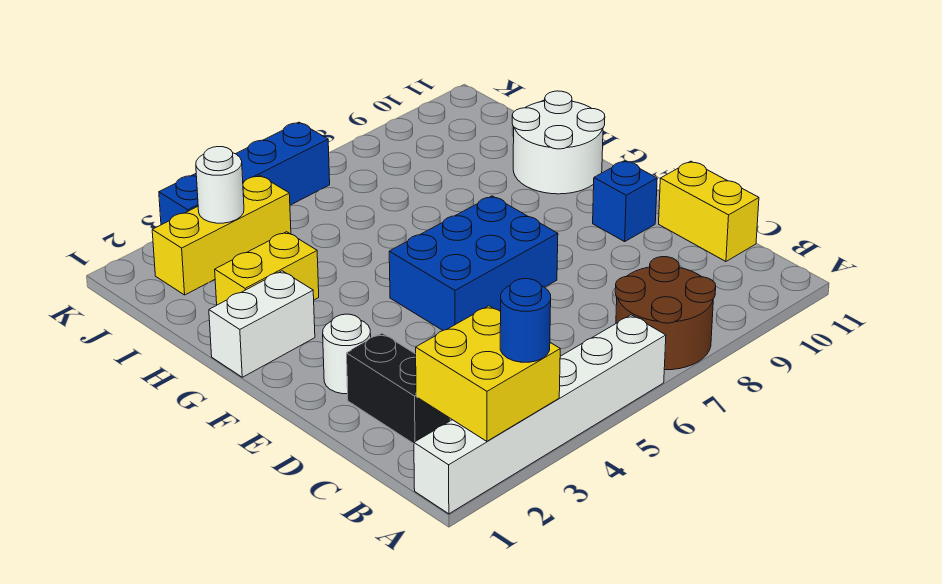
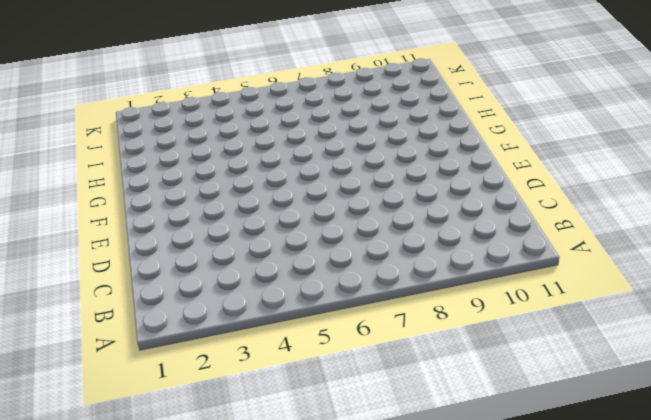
none -> white brick A1:A6 level 1
none -> brown round brick A7:B8 level 1
none -> black brick C2:D2 level 1

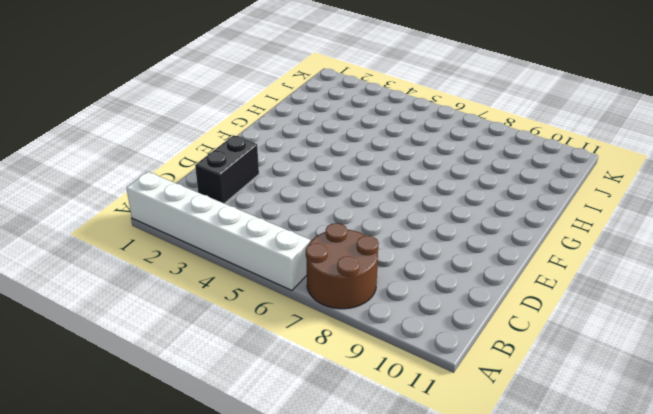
none -> yellow brick C11:D11 level 1
none -> white round brick E2 level 1
none -> blue brick E5:F7 level 1

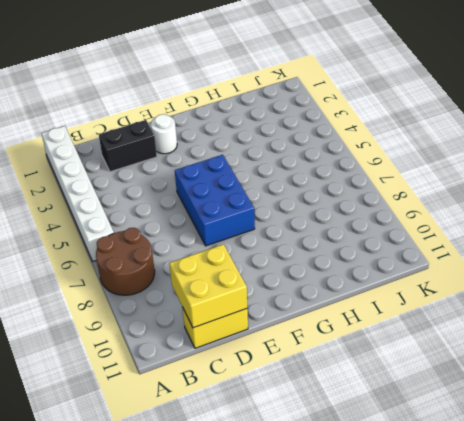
yellow brick C10:D11 level 2 -> yellow brick A2:B3 level 2
none -> blue brick E10 level 1
none -> white brick G1:G2 level 1
none -> white round brick G10:H11 level 1

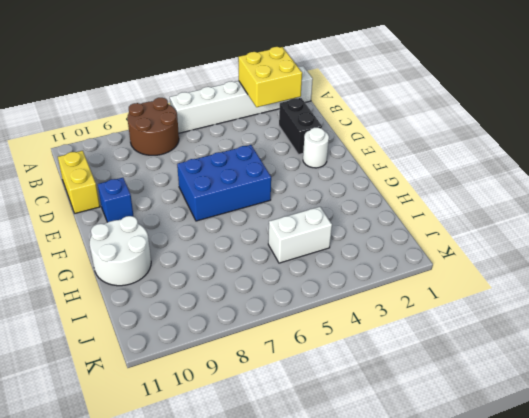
white brick I4:I5 level 1 -> white brick G1:G2 level 1
none -> yellow brick H2:H3 level 1
none -> yellow brick J2:J4 level 1
none -> blue brick K3:K6 level 1

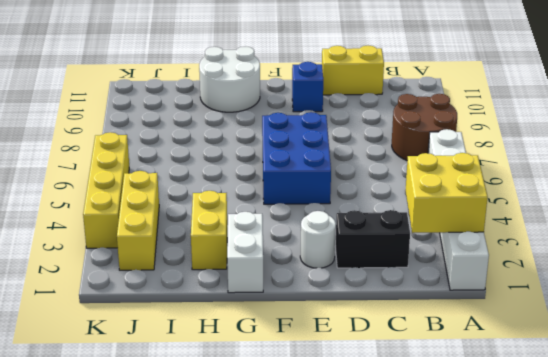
yellow brick K3:K6 level 1 -> blue brick K3:K6 level 1
none -> white round brick J3 level 2
none -> blue round brick A3 level 3

